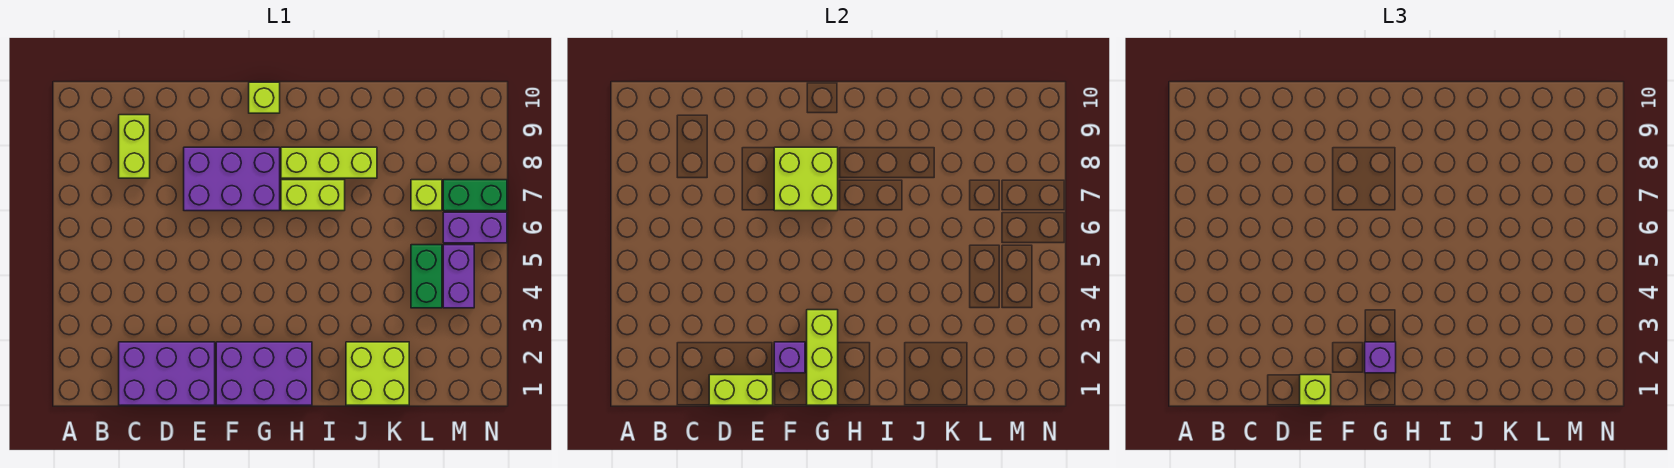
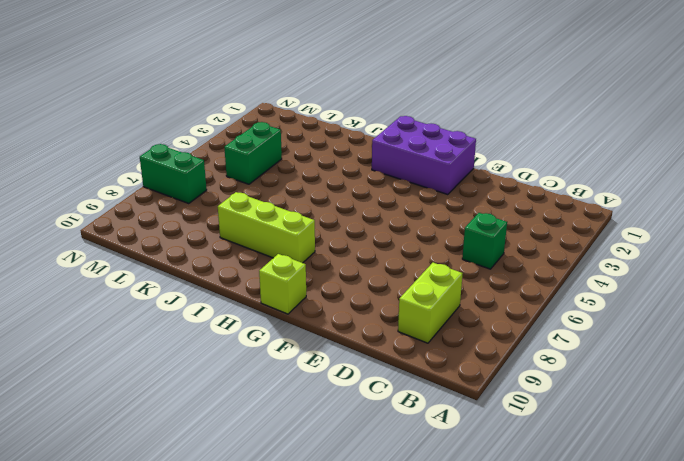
green brick C5 level 1 -> none
none -> purple brick C1:E2 level 1
none -> purple brick E7:G8 level 1
none -> lime brick H7:I7 level 1

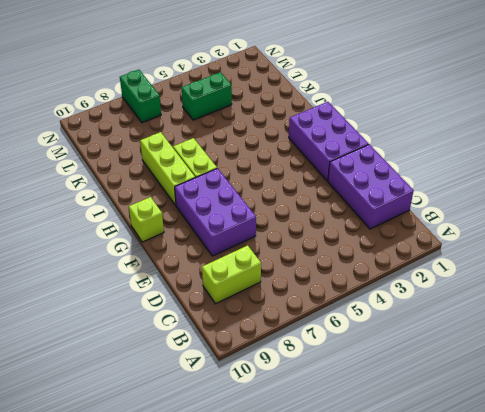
none -> lime brick J1:K2 level 1
none -> lime brick L7 level 1
none -> purple brick M4:M5 level 1

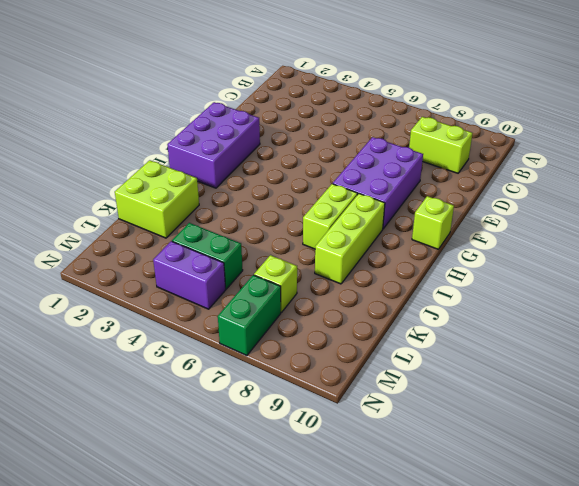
none -> purple brick C1:E2 level 1
none -> purple brick M6:N6 level 1
none -> lime brick D1:E1 level 2

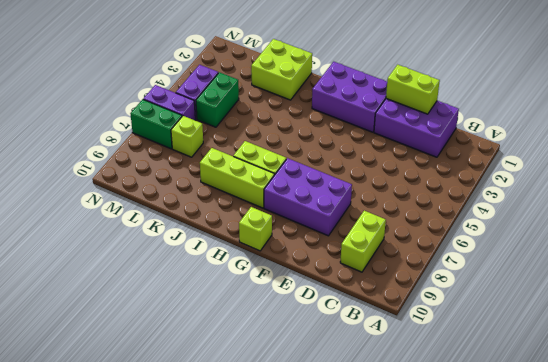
none -> purple brick F2 level 2
none -> lime brick F7:G8 level 2
none -> lime brick G1:G3 level 2

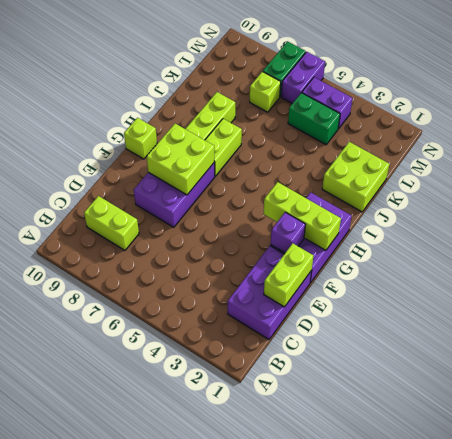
none -> lime brick E1 level 3
none -> purple brick G2 level 3

